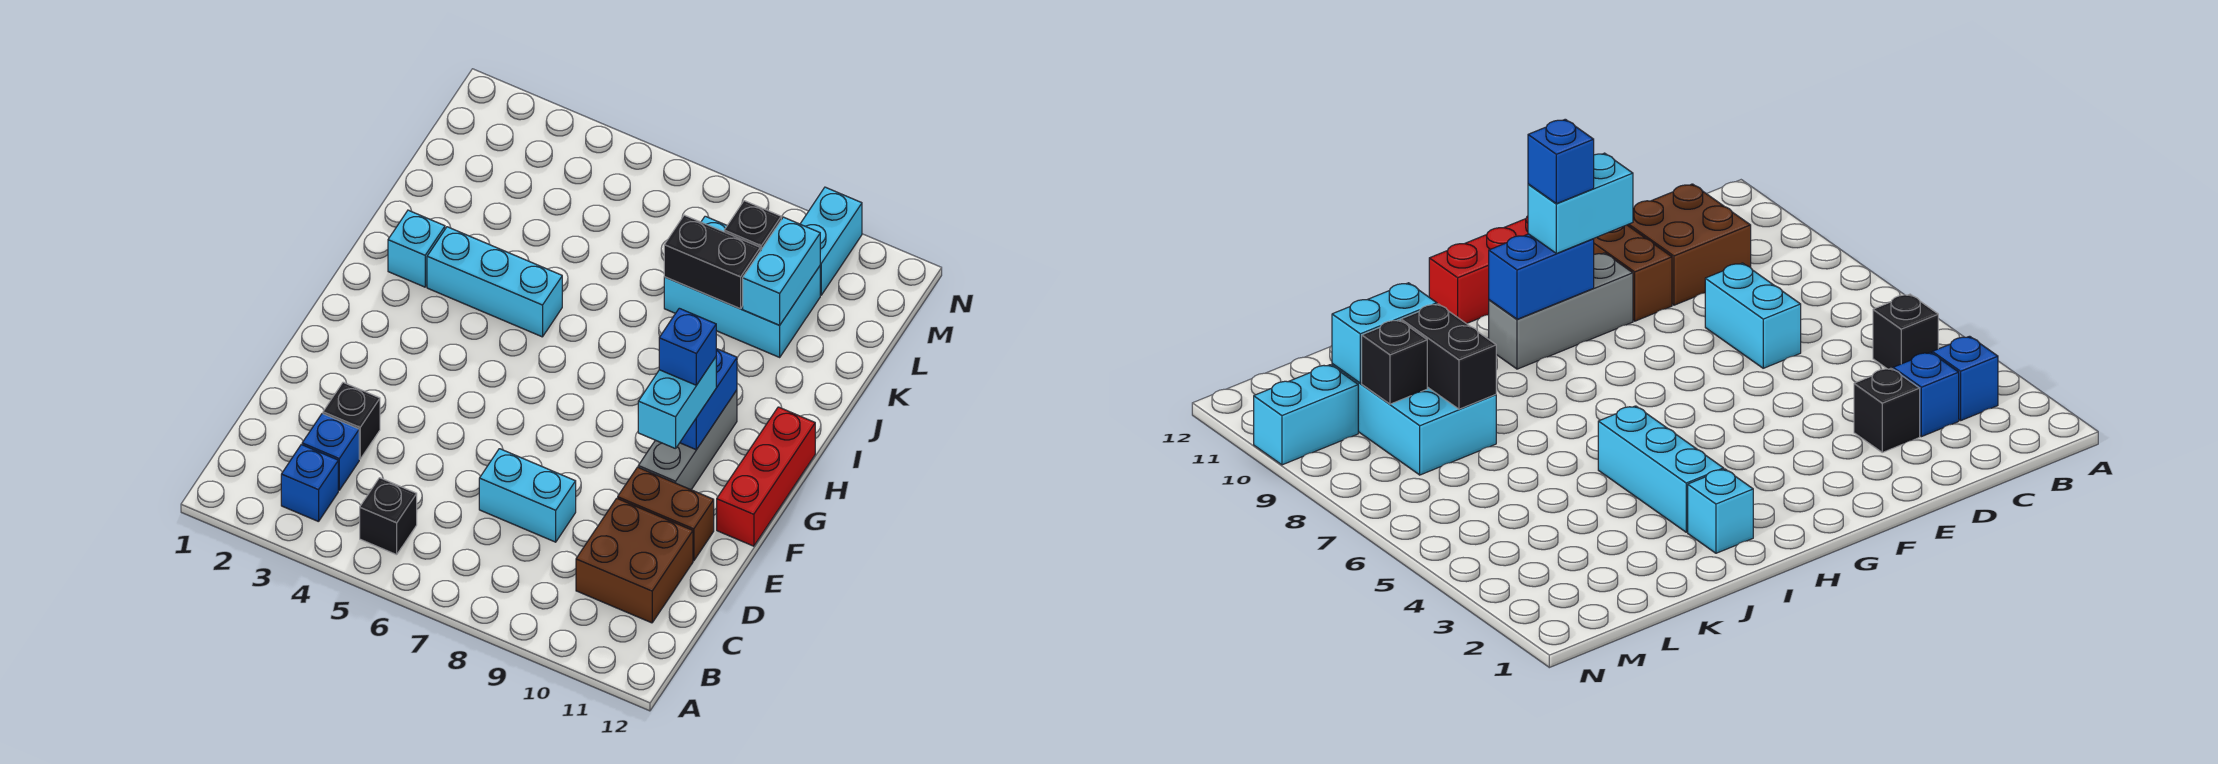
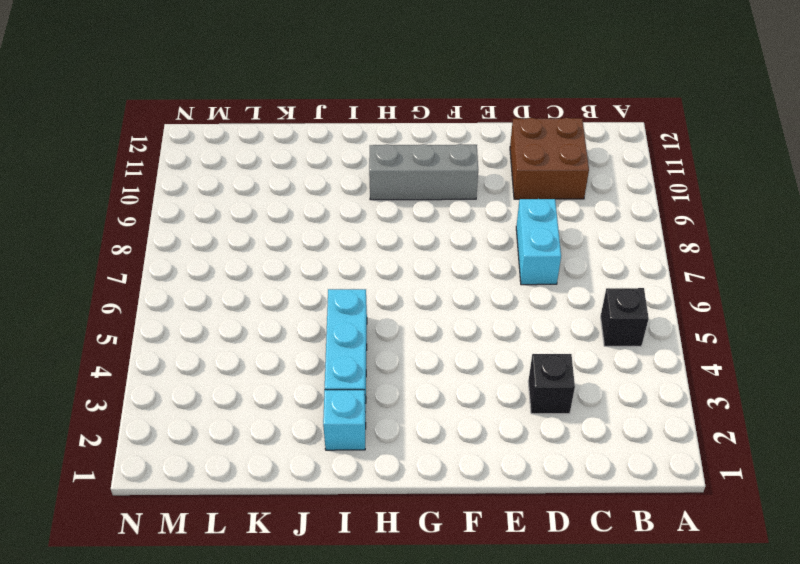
none -> blue brick B3 level 1
none -> blue brick C3 level 1
none -> brown brick E10:E11 level 1

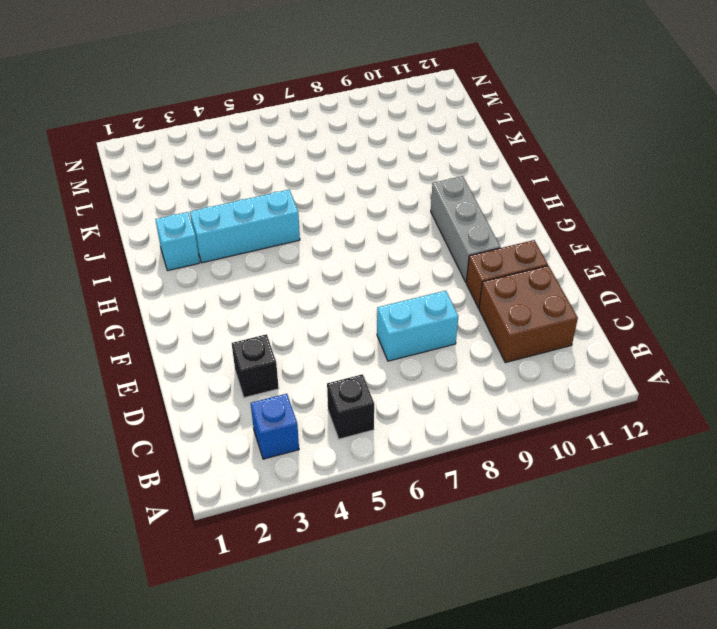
none -> blue brick C3 level 1
none -> red brick F12:H12 level 1
none -> cyan brick K8:L10 level 1

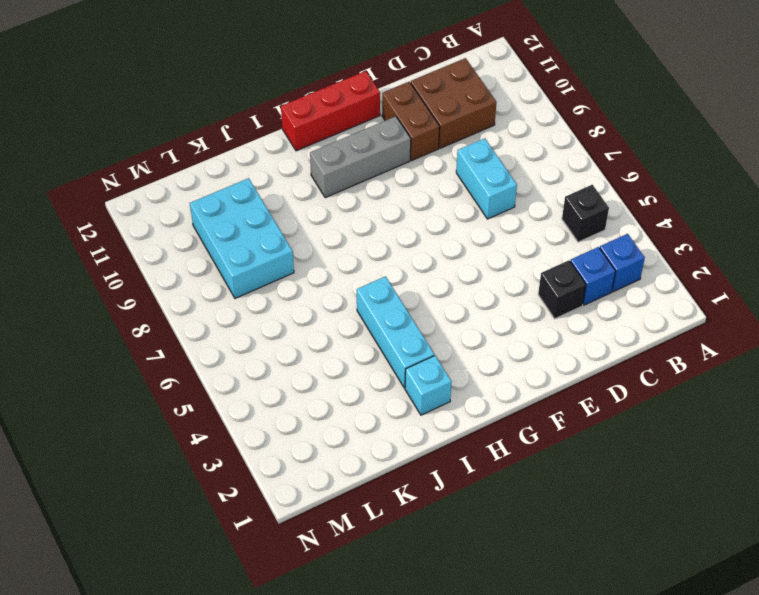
none -> cyan brick M10:N10 level 1
none -> blue brick G10:H10 level 2
none -> black brick K8:K9 level 2

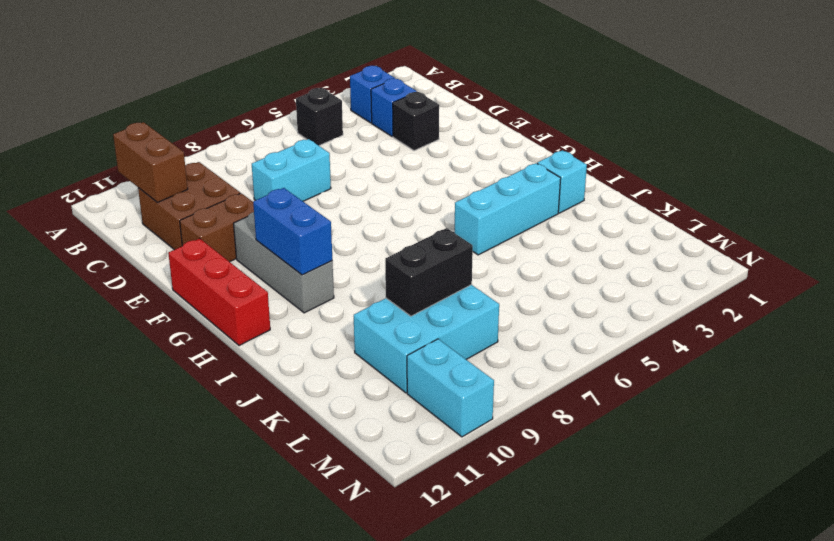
brown brick B11:C11 level 2 -> none
none -> cyan brick K10:L10 level 2
none -> black brick L9 level 2
none -> cyan brick F10:G10 level 3

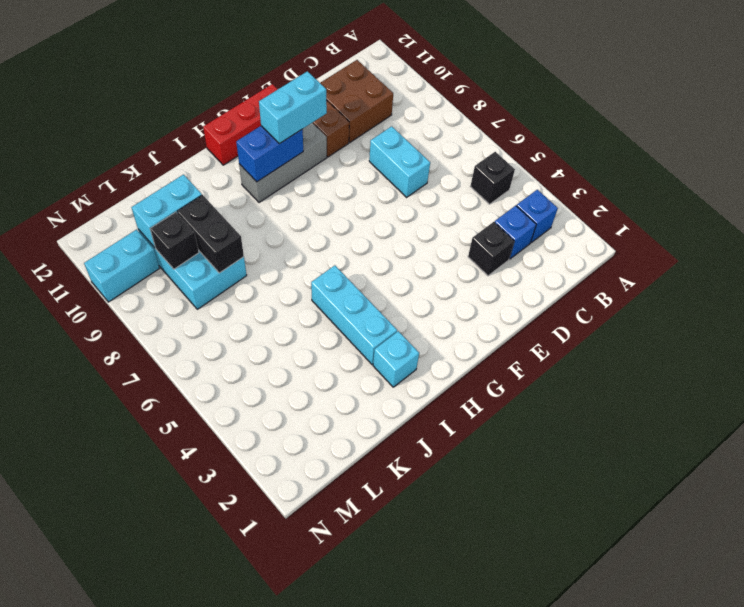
none -> blue brick G10 level 4

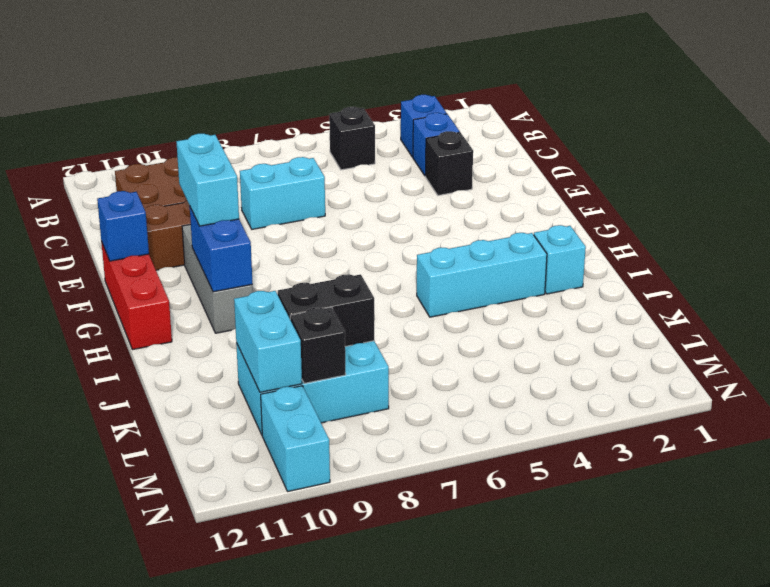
blue brick F12 level 2 -> blue brick G10 level 4

